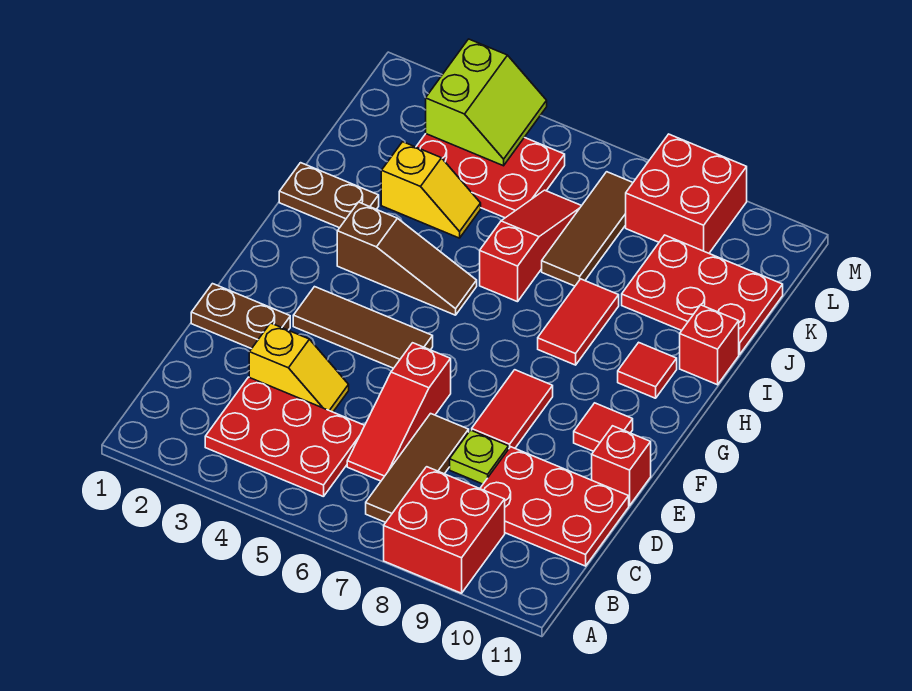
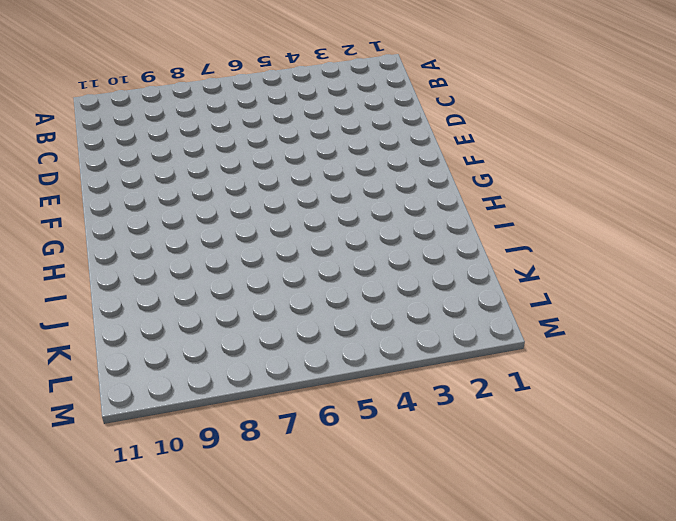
none -> red brick A8:B9 level 1
none -> red plate B3:C5 level 1
none -> brown tile B7:D7 level 1

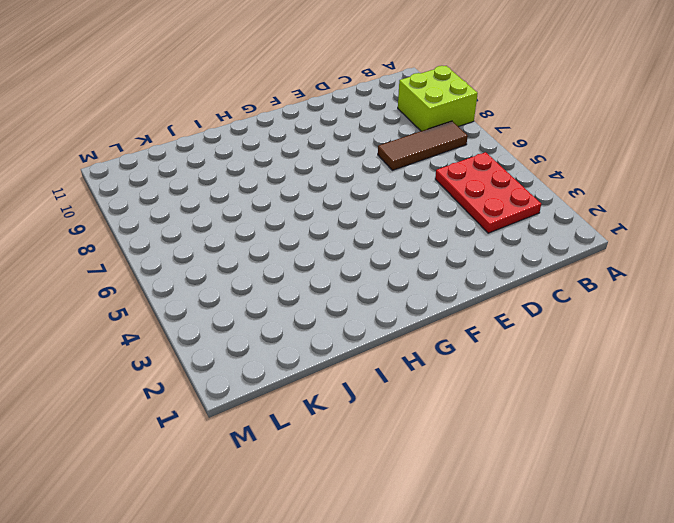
lime brick A8:B9 level 1 -> red brick A8:B9 level 1
none -> red slope C6:E6 level 1 top E
none -> red plate C9:D11 level 1
none -> yellow slope D3:D4 level 1 top 3

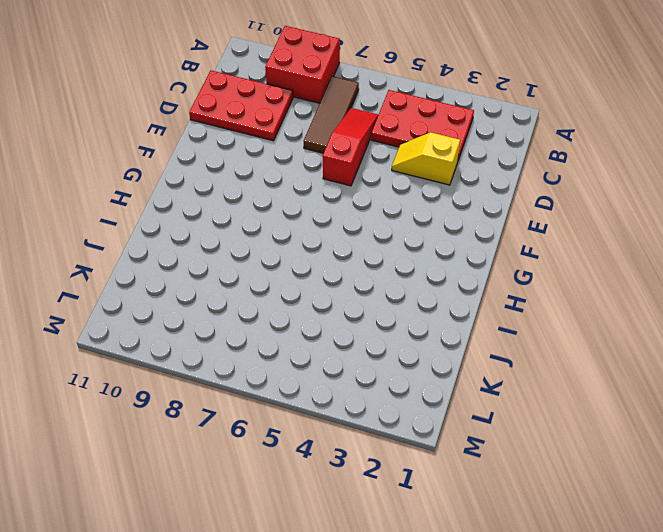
none -> lime plate D8 level 1
none -> brown plate E1:E2 level 1
none -> red tile E8:F8 level 1

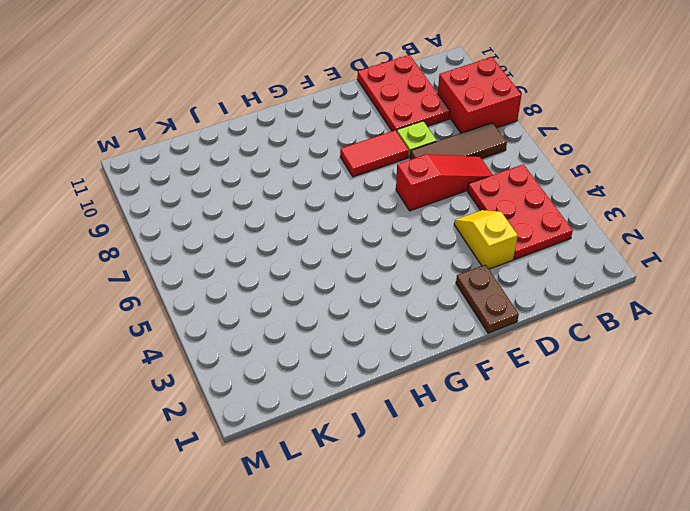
none -> red brick E11 level 1
none -> brown tile F3:F5 level 1
none -> red tile F10 level 1

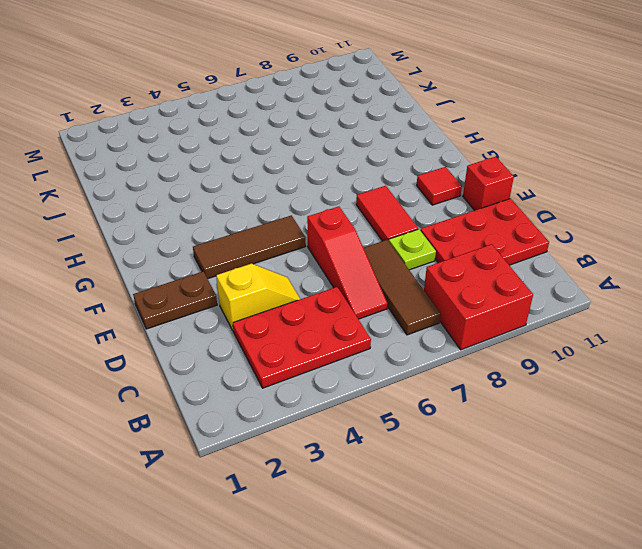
none -> brown slope H3:H5 level 1 top 3
none -> red tile H8:I8 level 1
none -> red tile H10 level 1

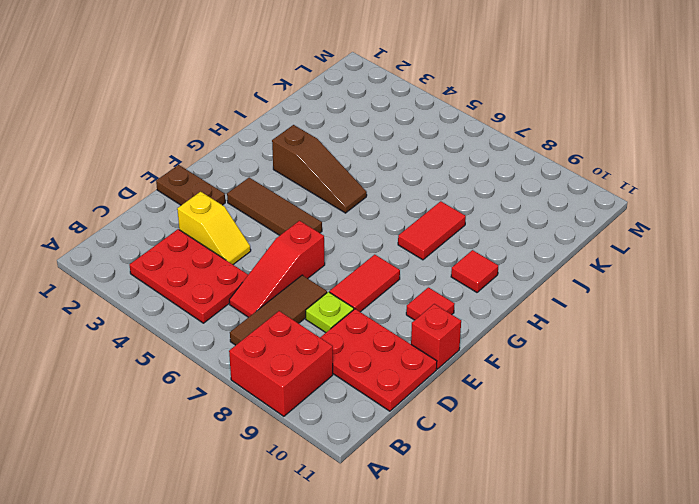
none -> brown plate I1:I2 level 1
none -> red slope I6:K6 level 1 top I
none -> red brick I11 level 1

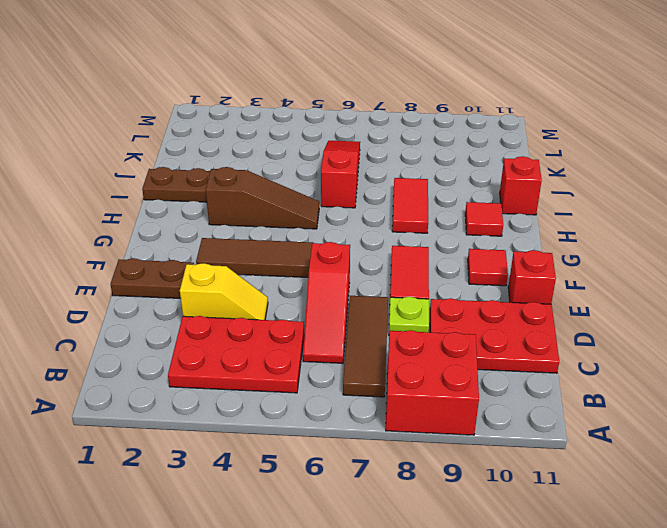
none -> yellow slope J3:J4 level 1 top 3
none -> brown tile J7:L7 level 1
none -> red plate J9:K11 level 1

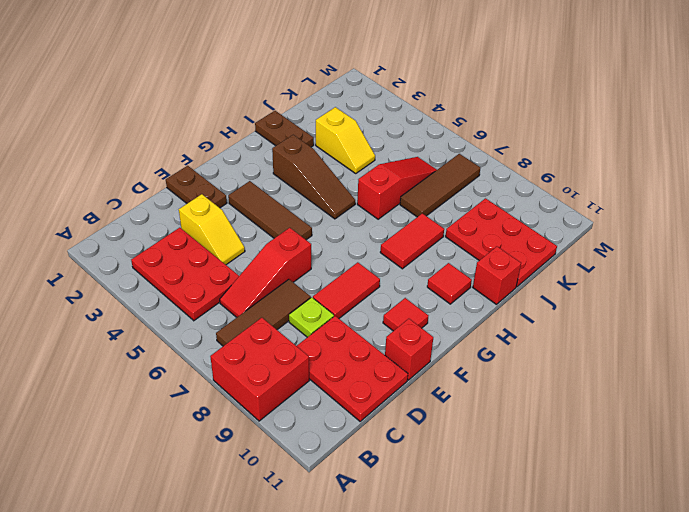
none -> red plate K3:L5 level 1
none -> red brick L8:M9 level 1
none -> lime slope L3:M4 level 2 top 3

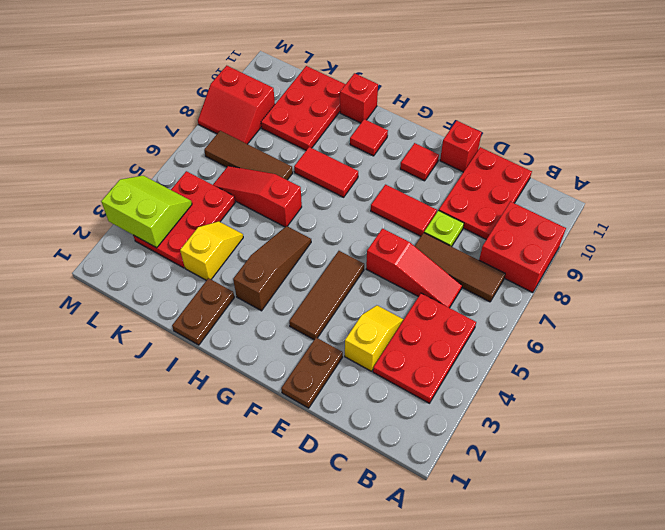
red slope L8:M9 level 1 top 9 -> red brick L8:M9 level 1

